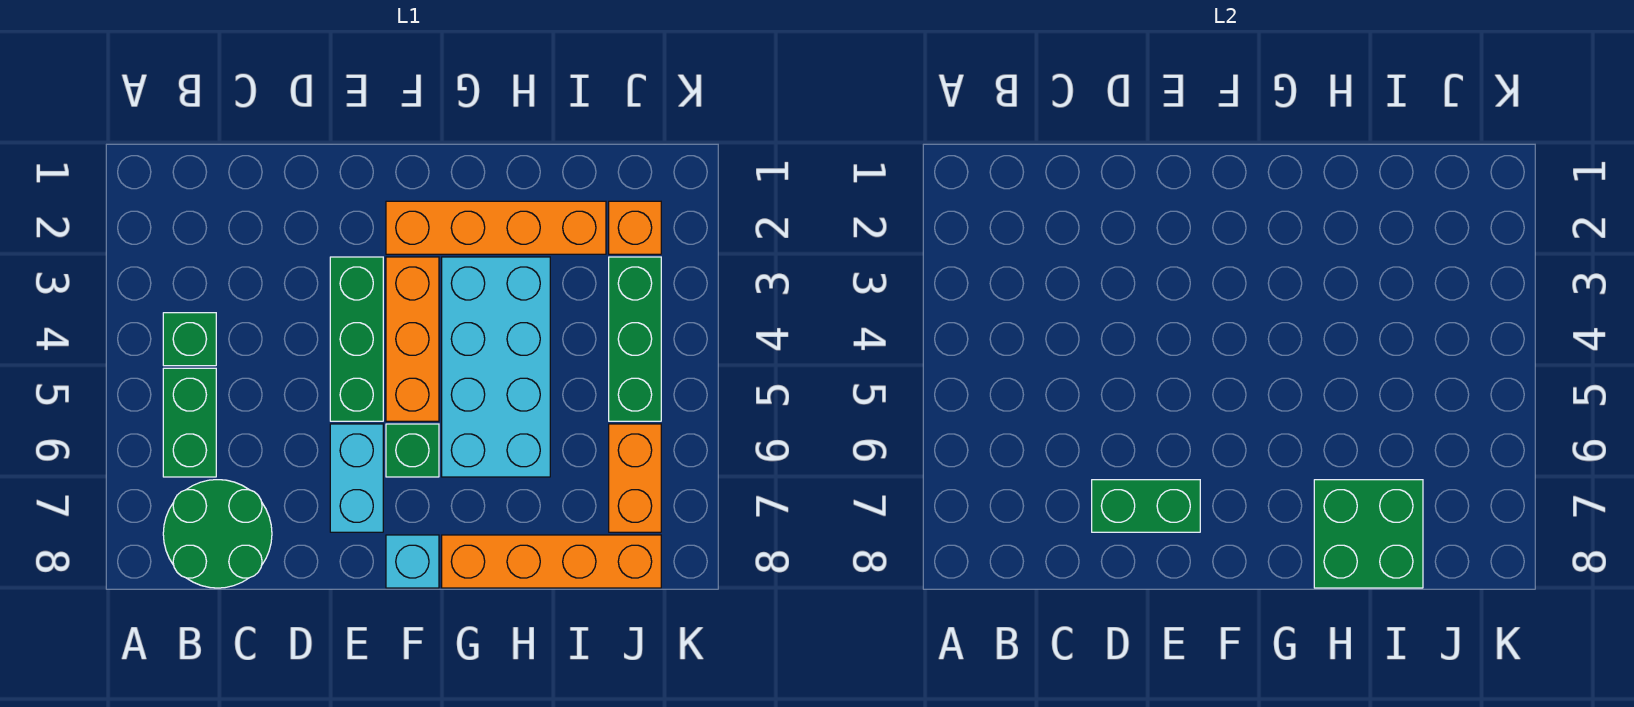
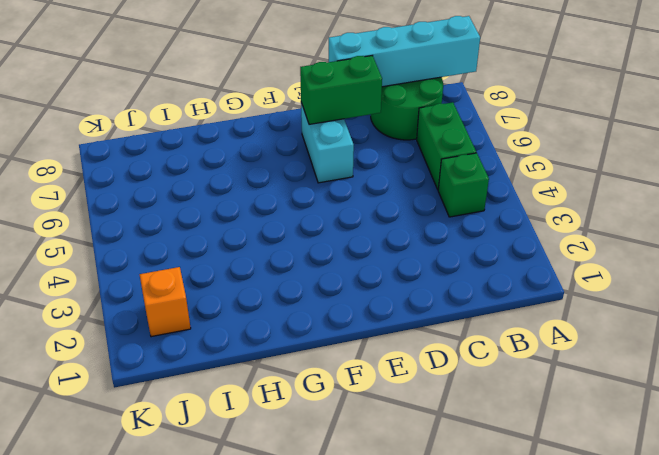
cyan brick A8:D8 level 2 -> none
none -> green brick E3:E5 level 1
none -> orange brick F2:I2 level 1
none -> orange brick F3:F5 level 1

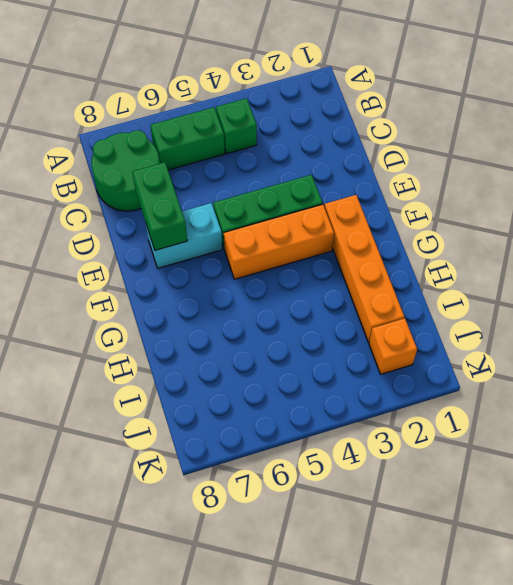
none -> green brick F6 level 1
none -> cyan brick F8 level 1
none -> cyan brick G3:H6 level 1

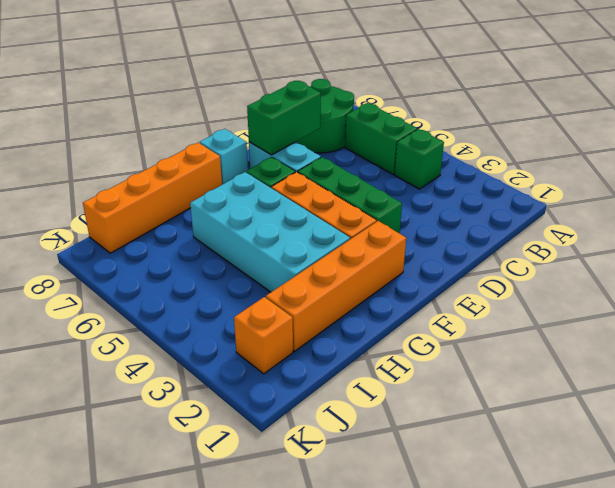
none -> green brick J3:J5 level 1
none -> orange brick J6:J7 level 1
none -> green brick H7:I8 level 2

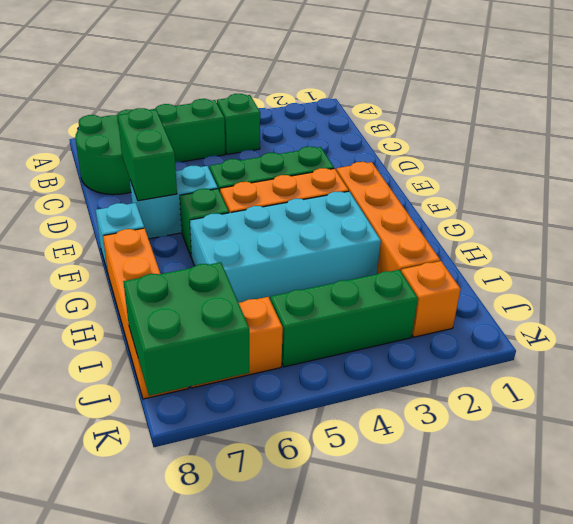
green brick J7:K8 level 2 -> green brick H7:I8 level 2

